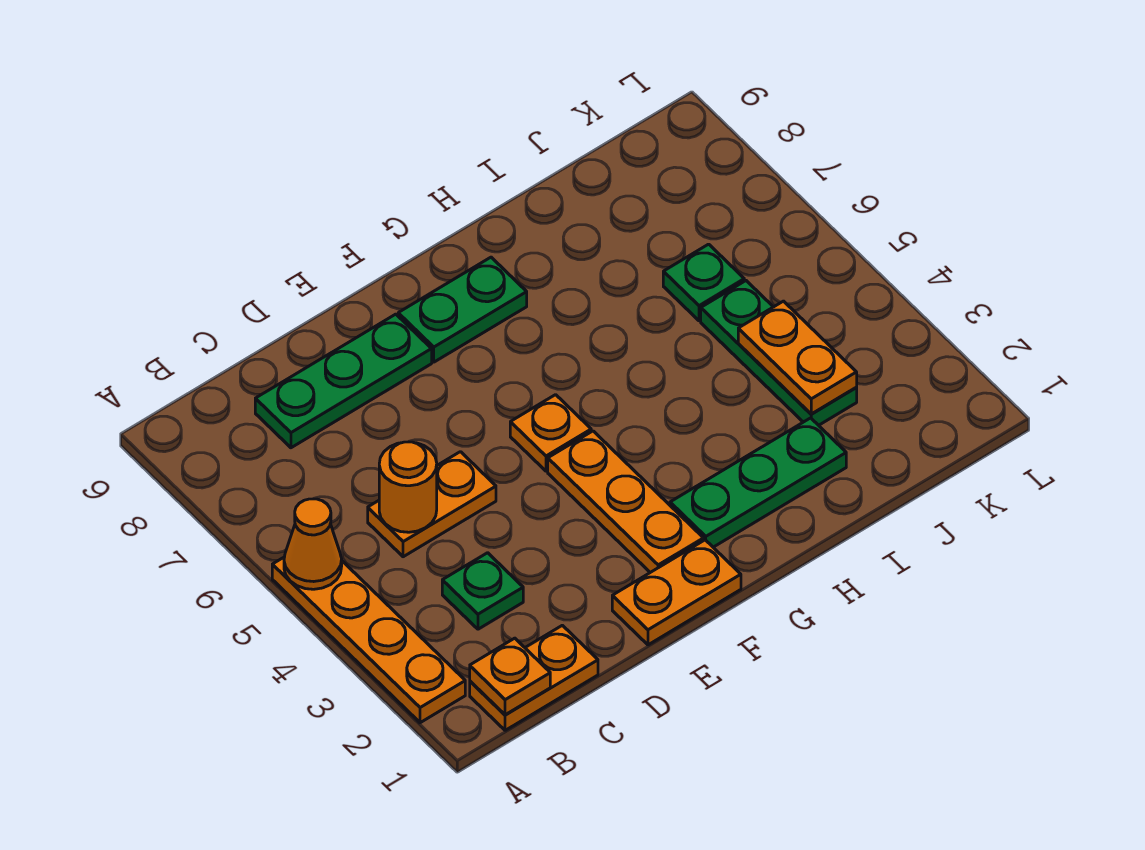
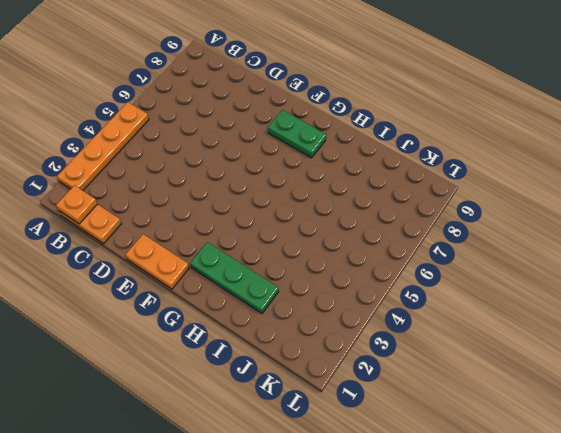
none -> green plate C3 level 1
none -> orange plate C5:D5 level 1
none -> green plate C8:E8 level 1

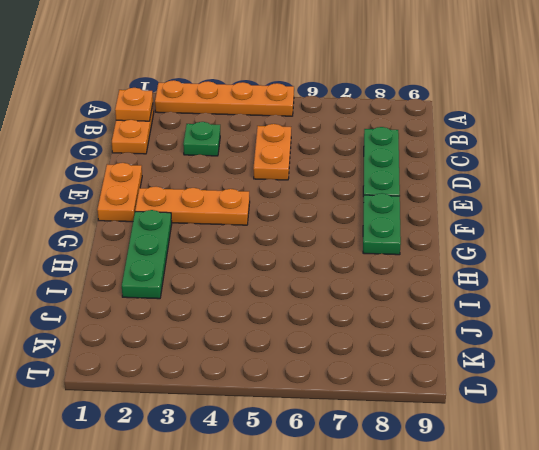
none -> orange plate F5 level 1
none -> green plate J3:J5 level 1
none -> green plate J6 level 1

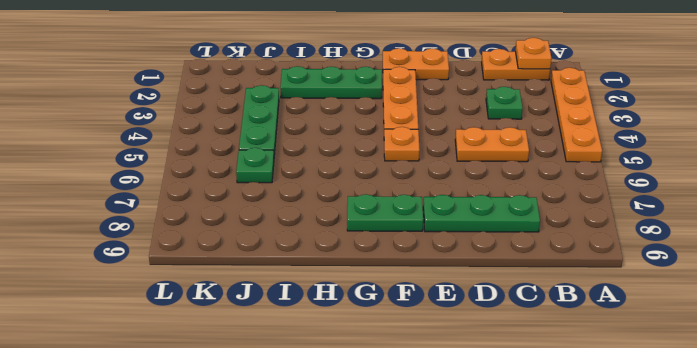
none -> orange cone A5 level 2
none -> orange round brick C5 level 2
none -> orange plate J3:J4 level 2

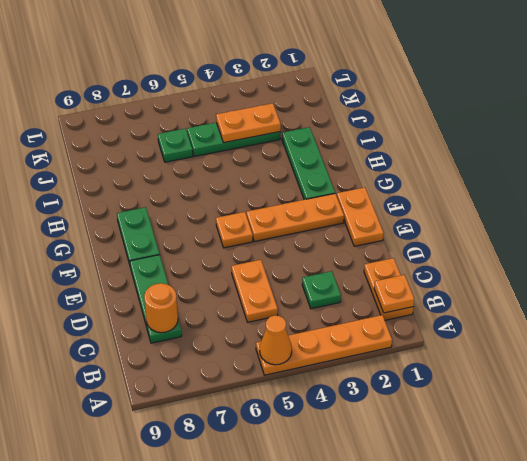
orange round brick C8 level 2 -> orange round brick C5 level 2

